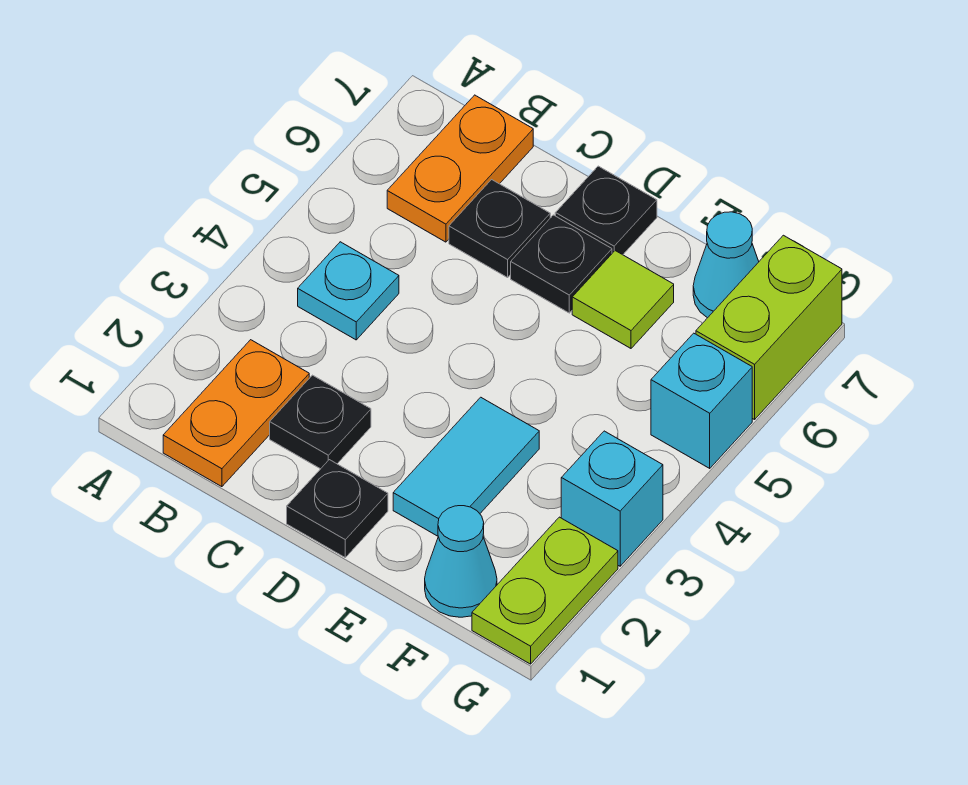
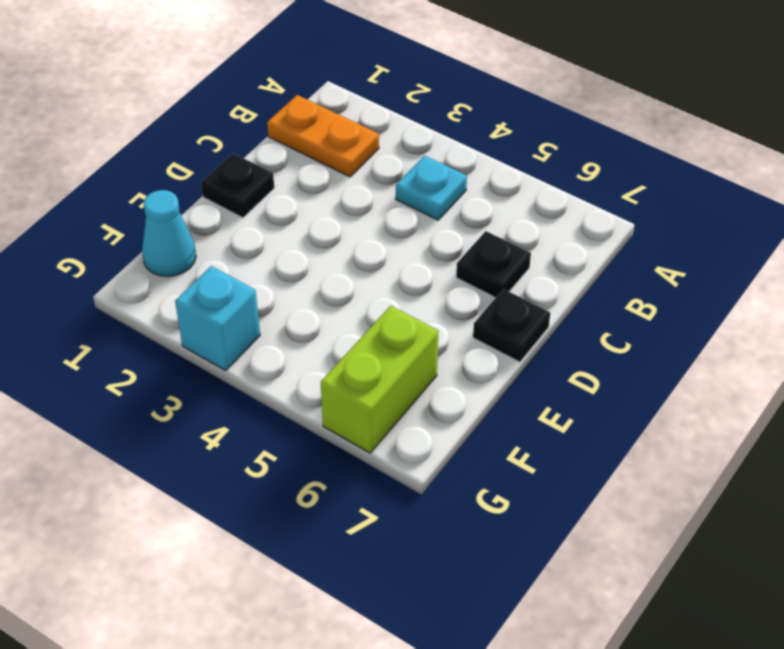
lime brick F6:G6 level 1 -> lime brick G6:G7 level 1
none -> orange plate B6:B7 level 1
none -> black plate C2 level 1
none -> black plate D6 level 1

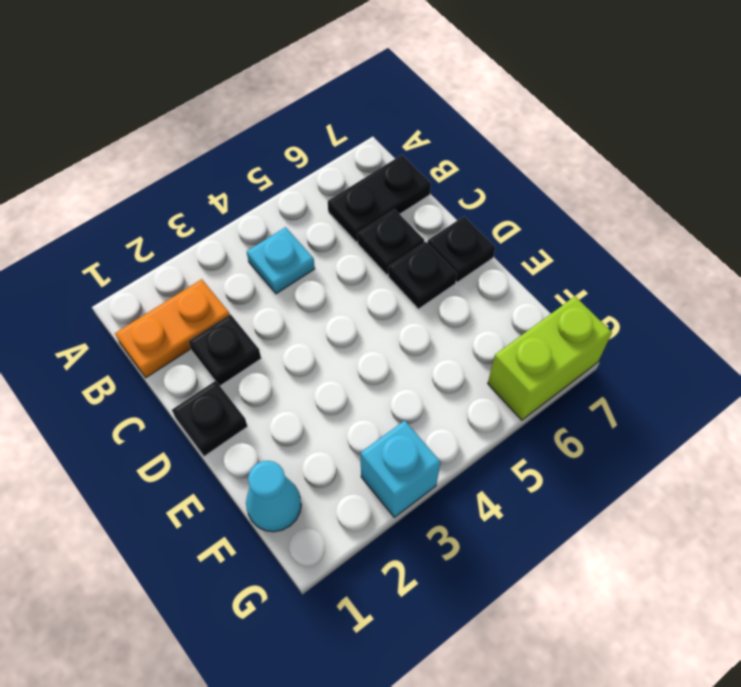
black plate B6:B7 level 1 -> orange plate B6:B7 level 1
none -> cyan tile E2:E3 level 1
none -> lime tile E6 level 1
none -> cyan cone F7 level 1

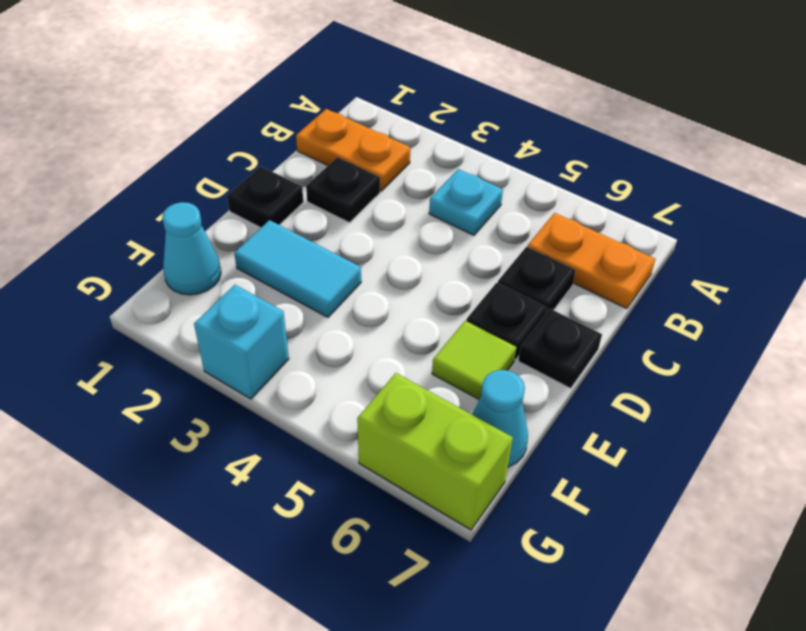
none -> lime plate G1:G2 level 1
none -> cyan brick G5 level 1

